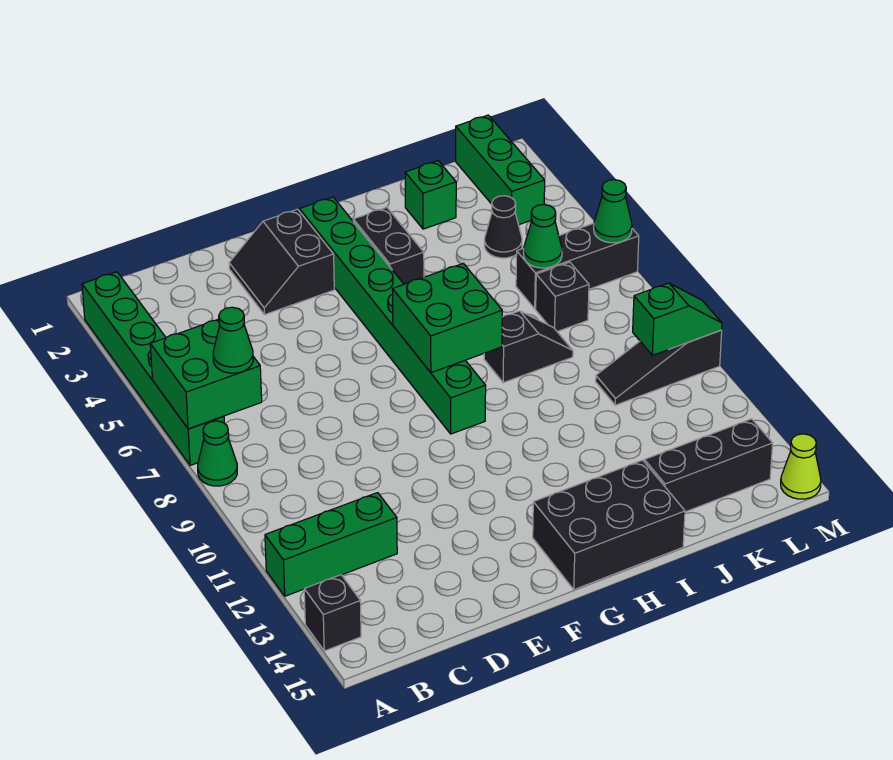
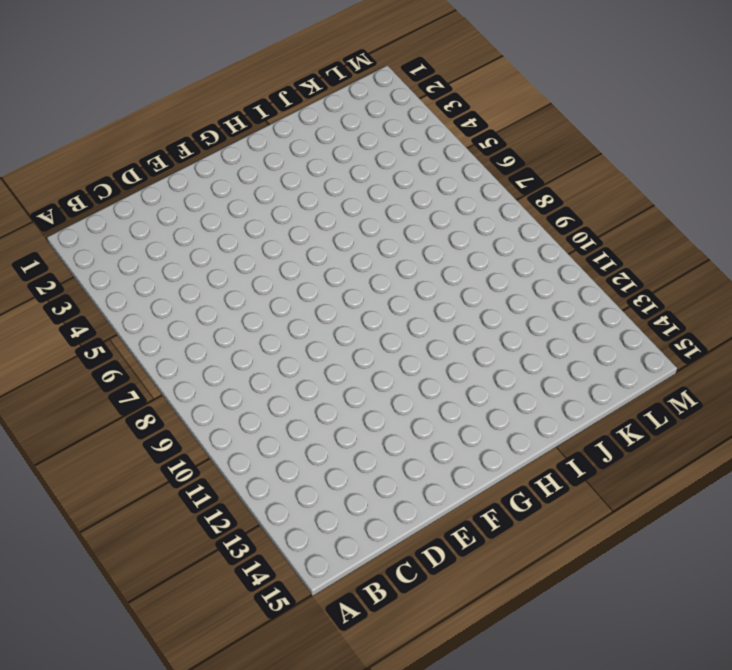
none -> green brick A2:A7 level 1
none -> green cone A8 level 1
none -> green brick A12:C12 level 1

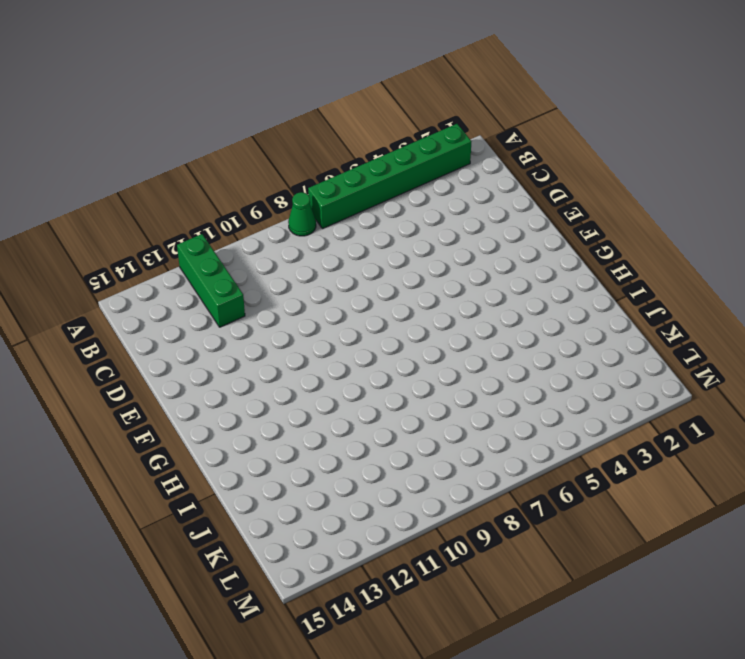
none -> black brick A14 level 1
none -> black slope E2:F3 level 1 top F
none -> green brick G2:G9 level 1

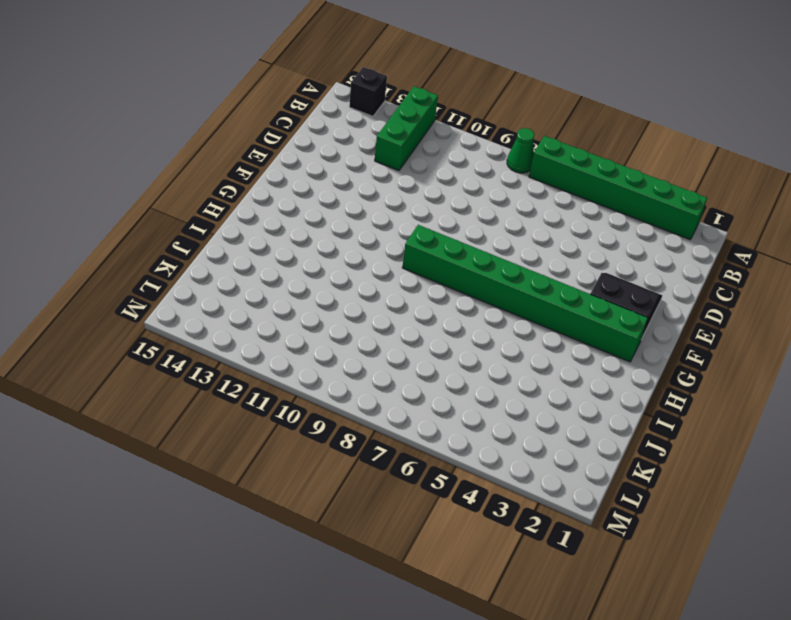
none -> black brick G14:I15 level 1
none -> black brick H3:H4 level 1
none -> black slope I8:J8 level 1 top I

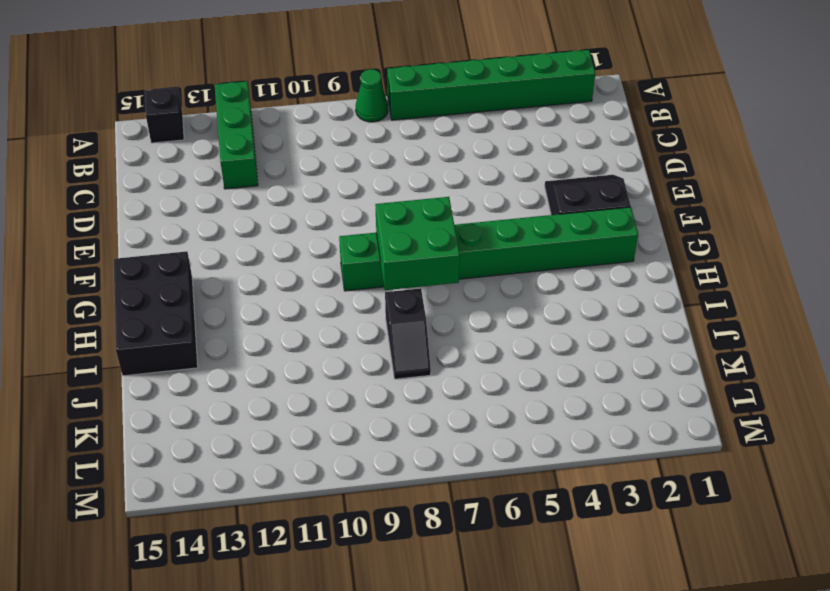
none -> black brick H3:H4 level 1
none -> green brick J2 level 1
none -> black brick J14:L14 level 1

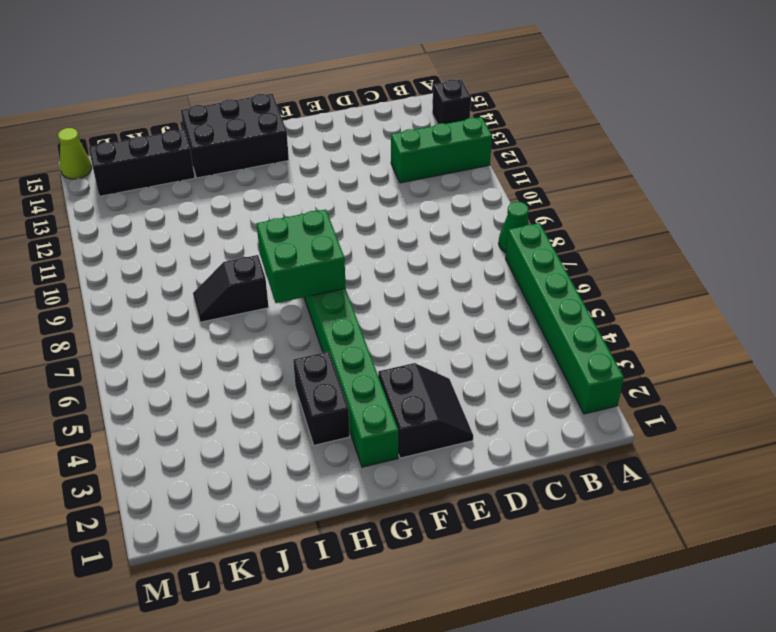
none -> green brick J2 level 1
none -> black cone K4 level 1
none -> black brick K6:M6 level 1

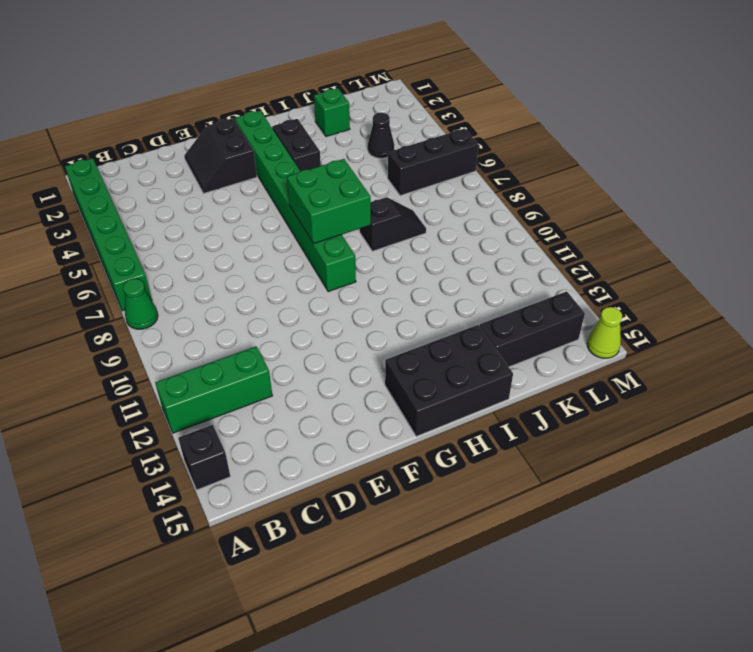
none -> black brick K7 level 1
none -> black slope K10:M10 level 1 top M
none -> green brick L1:L3 level 1

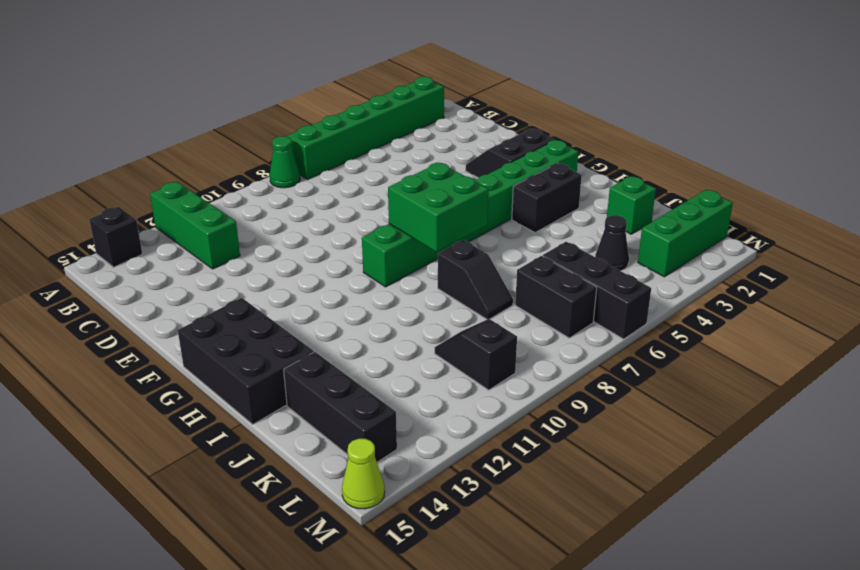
black brick K7:L7 level 1 -> black brick K7 level 1
black slope K10:L10 level 1 top L -> black slope K10:M10 level 1 top M
none -> green brick A6:B7 level 2
none -> green cone K6 level 2
none -> green slope L10:M10 level 2 top L

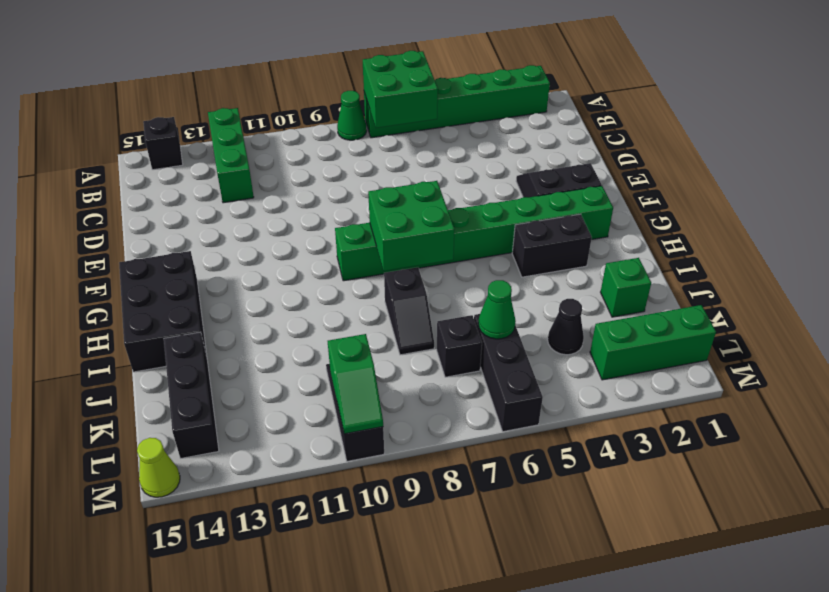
none -> green cone M6 level 2
none -> green cone B7 level 3

